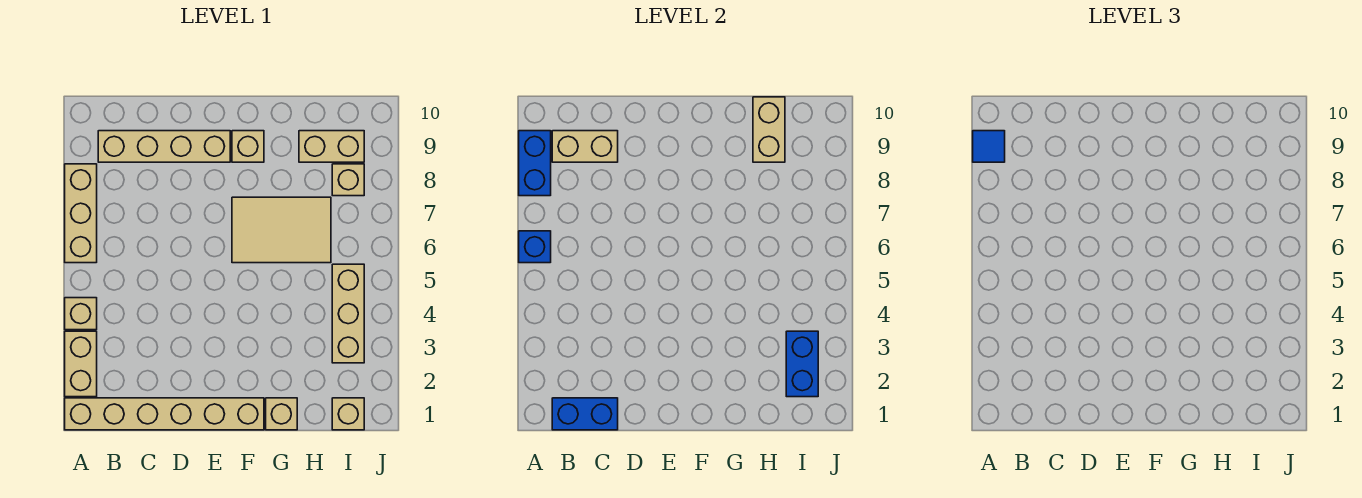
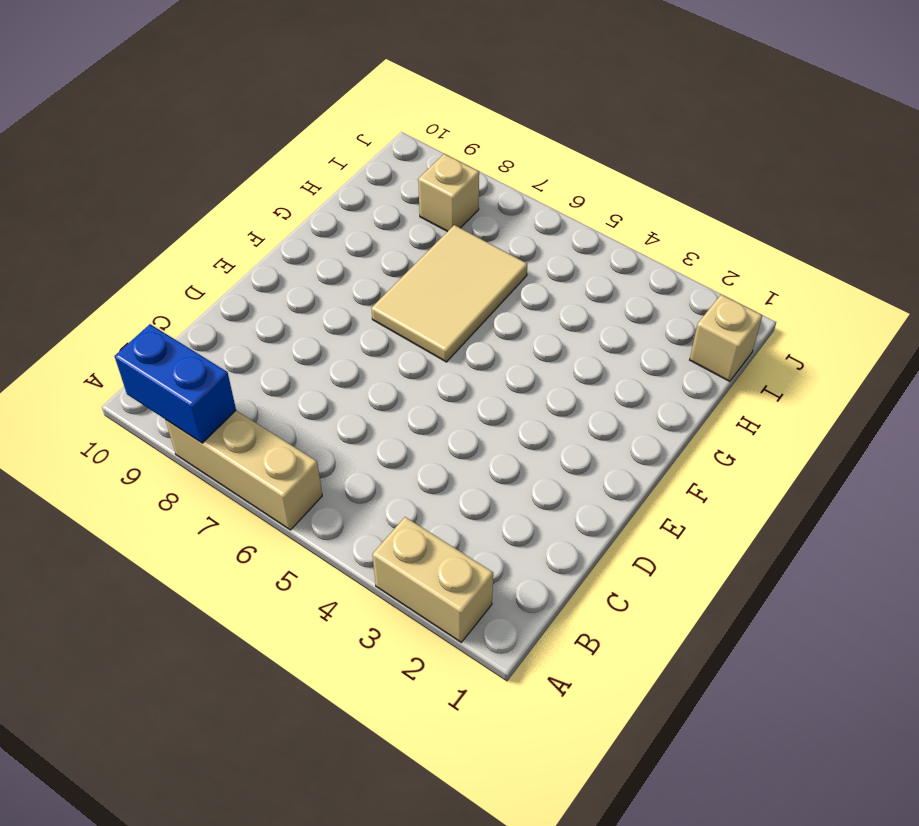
none -> tan brick A1:F1 level 1
none -> tan brick A4 level 1
none -> tan brick B9:E9 level 1

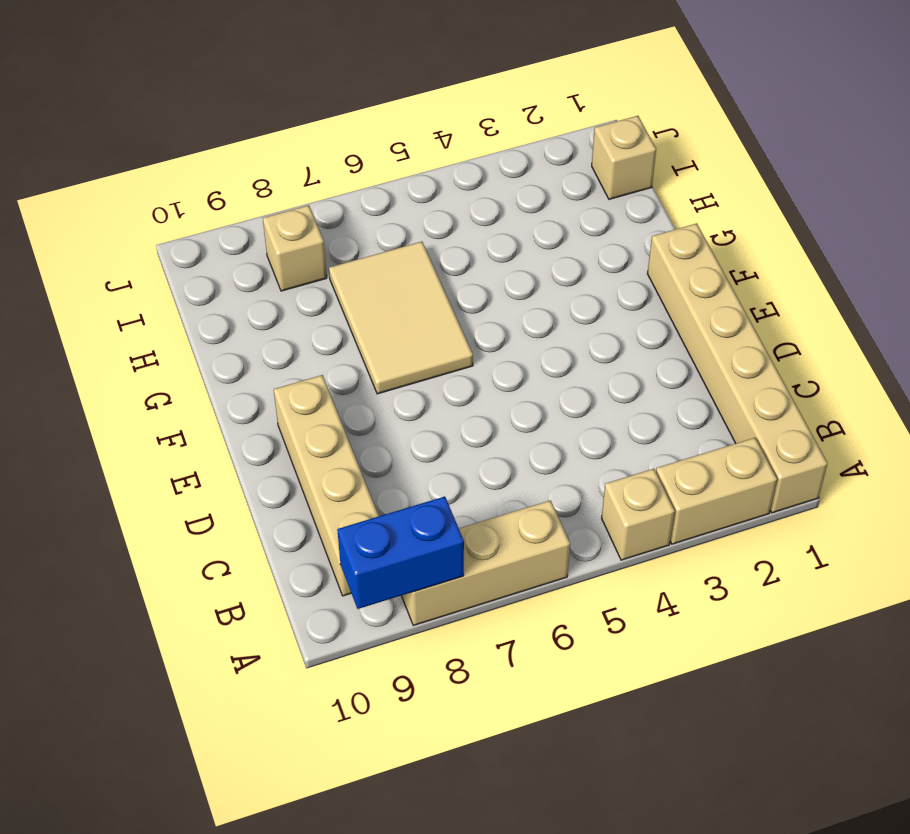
none -> tan brick F9 level 1
none -> tan brick G1 level 1
none -> tan brick H9:I9 level 1

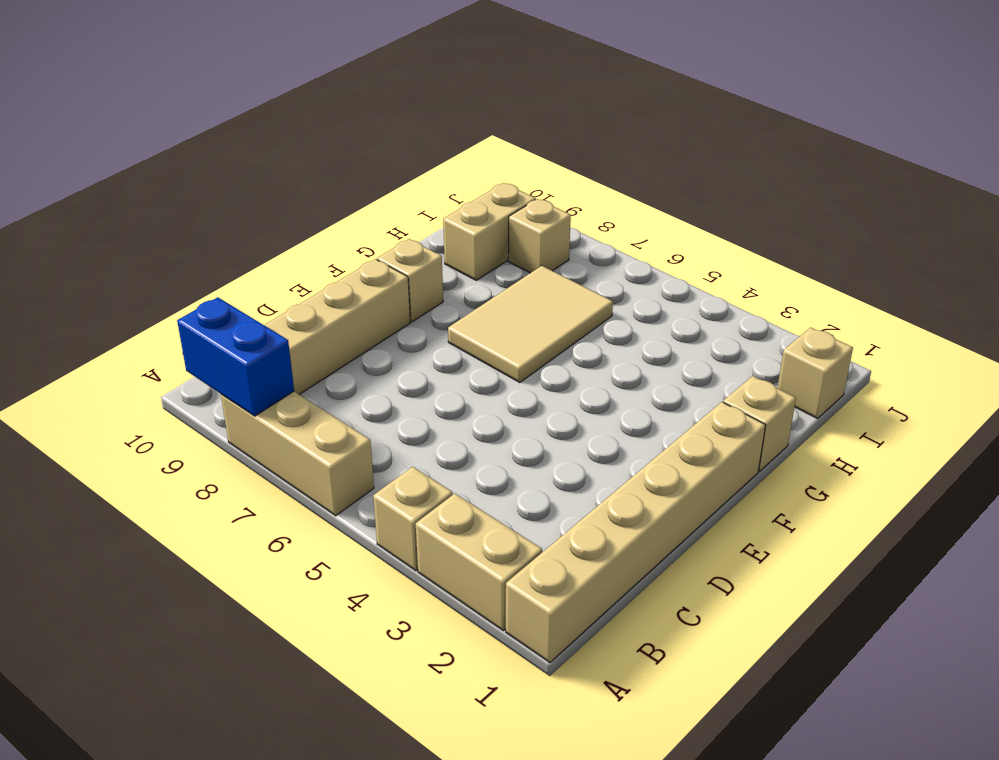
none -> tan brick I3:I5 level 1
none -> blue brick A6 level 2
none -> blue brick B1:C1 level 2

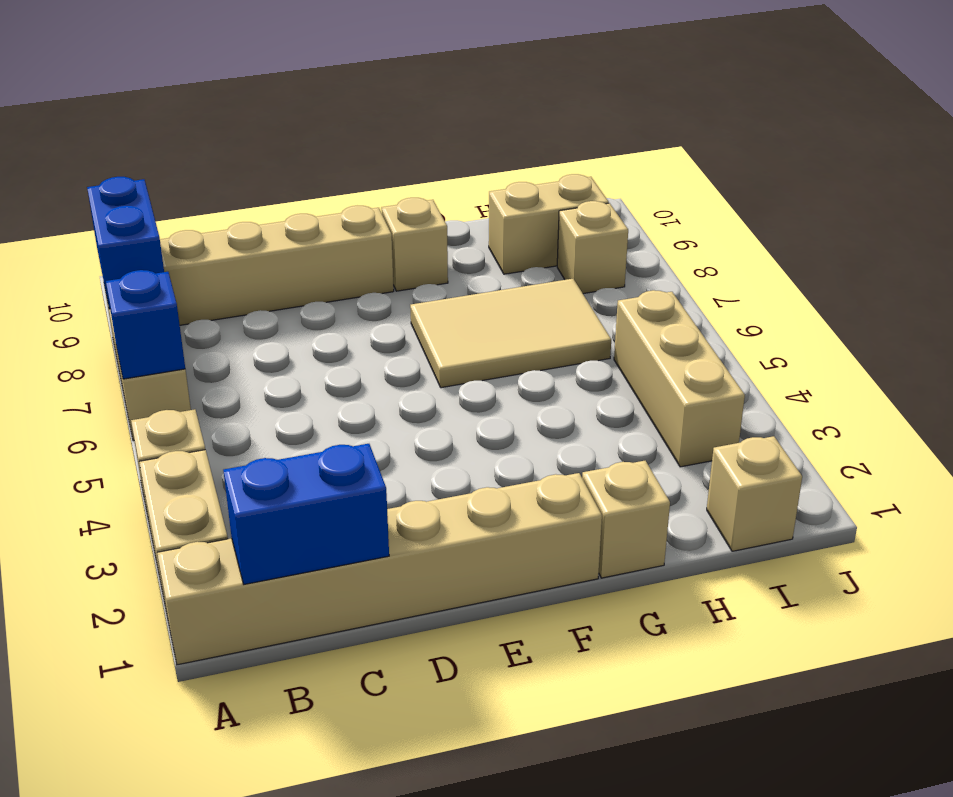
none -> tan brick B9:C9 level 2
none -> tan brick H9:H10 level 2
none -> blue brick I2:I3 level 2

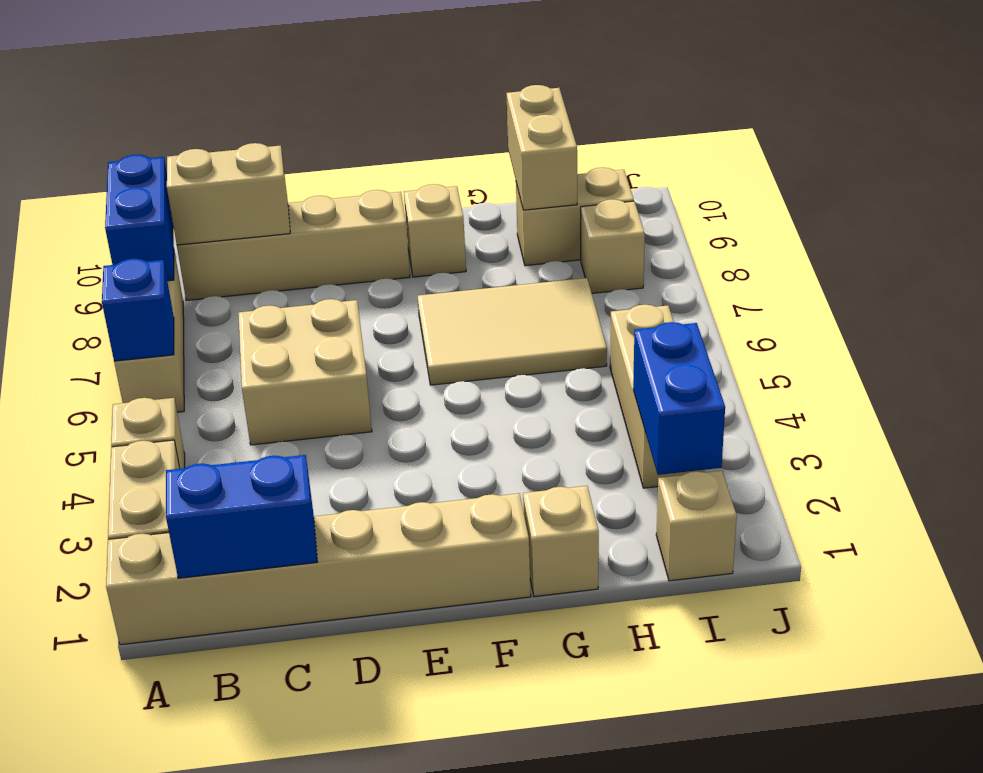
tan brick C5:D6 level 1 -> none
none -> blue tile A9 level 3

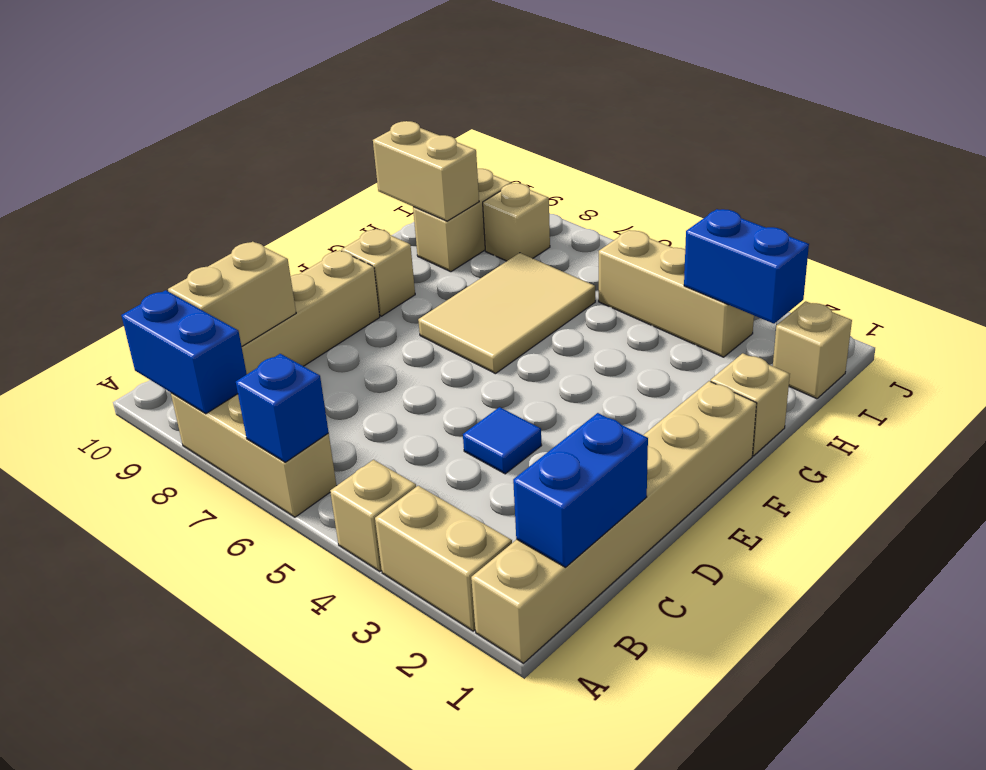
blue tile D4 level 1 -> blue tile A9 level 3

